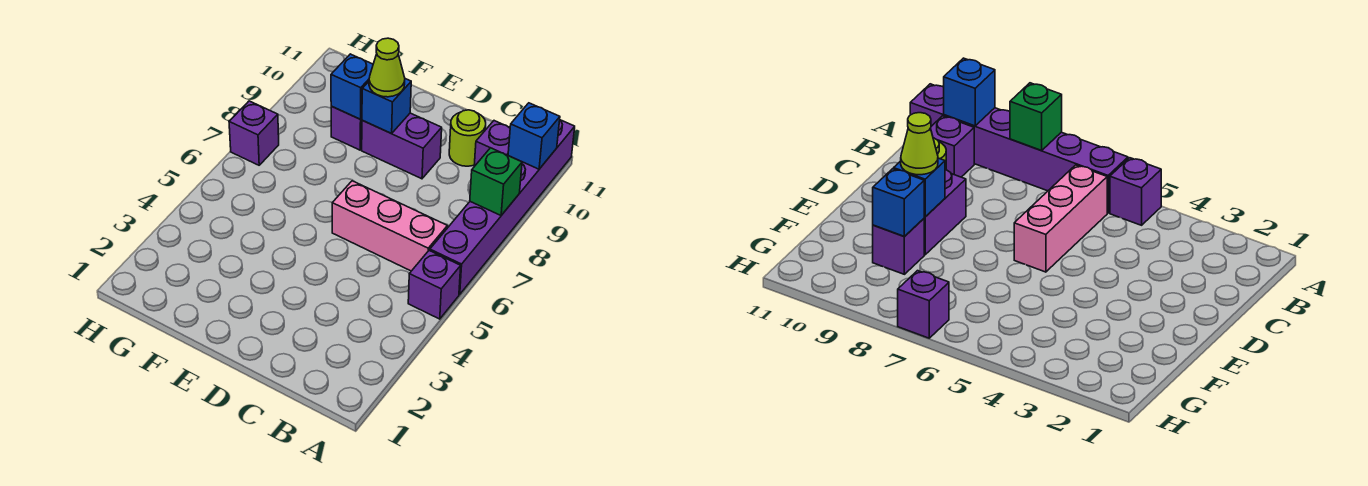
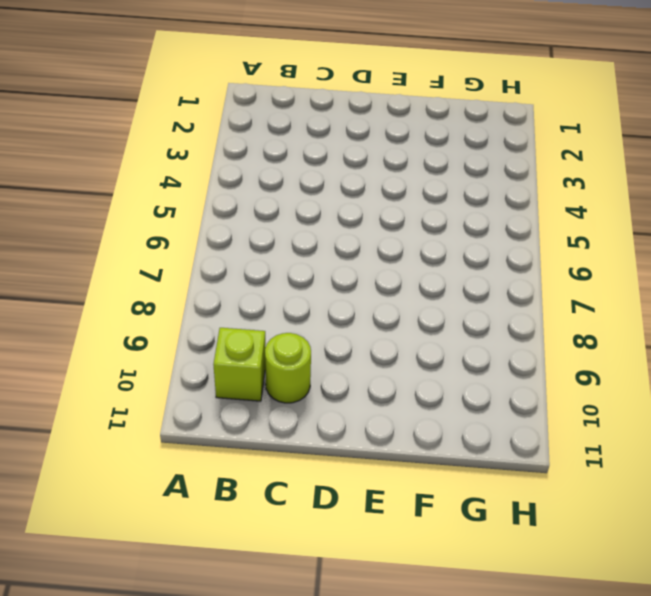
lime brick B10 level 1 -> purple brick B10 level 1
none -> purple brick A5 level 1
none -> purple brick A6:A11 level 1
none -> pink brick B6:D6 level 1

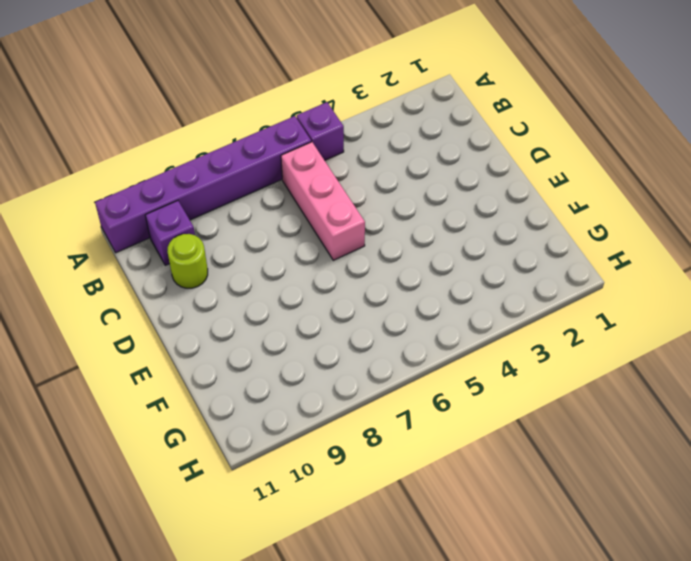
none -> purple brick D9:E9 level 1
none -> purple brick F9 level 1
none -> purple brick H7 level 1

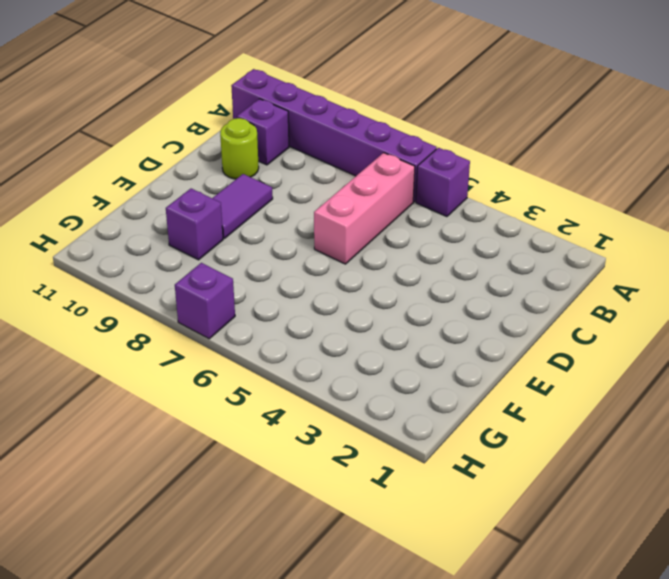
purple tile D9:E9 level 1 -> purple brick D9:E9 level 1
none -> green brick A8 level 2
none -> blue brick A10 level 2
none -> blue brick E9 level 2

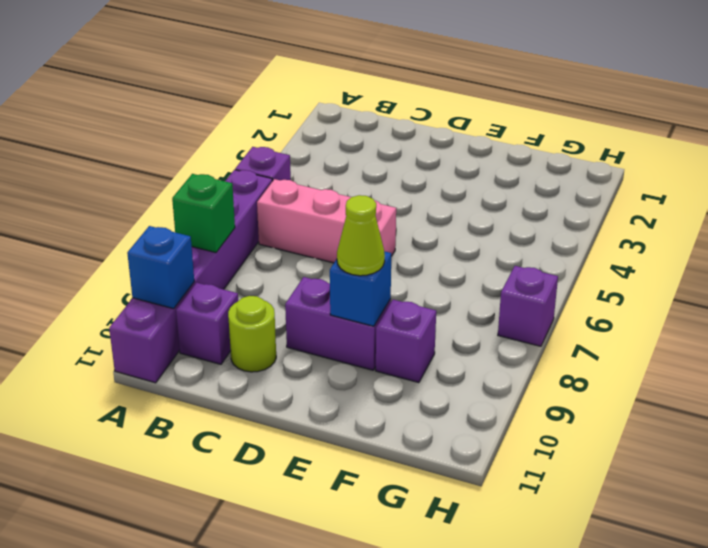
none -> blue brick F9 level 2

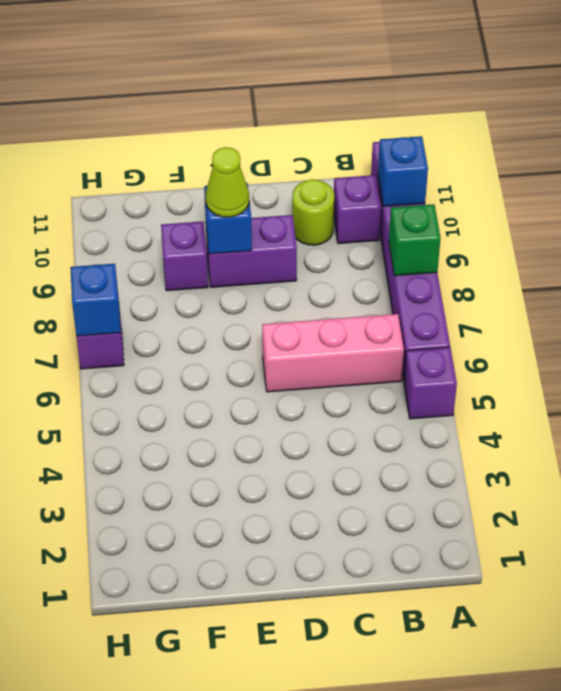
blue brick H7 level 2 -> blue brick F9 level 2

